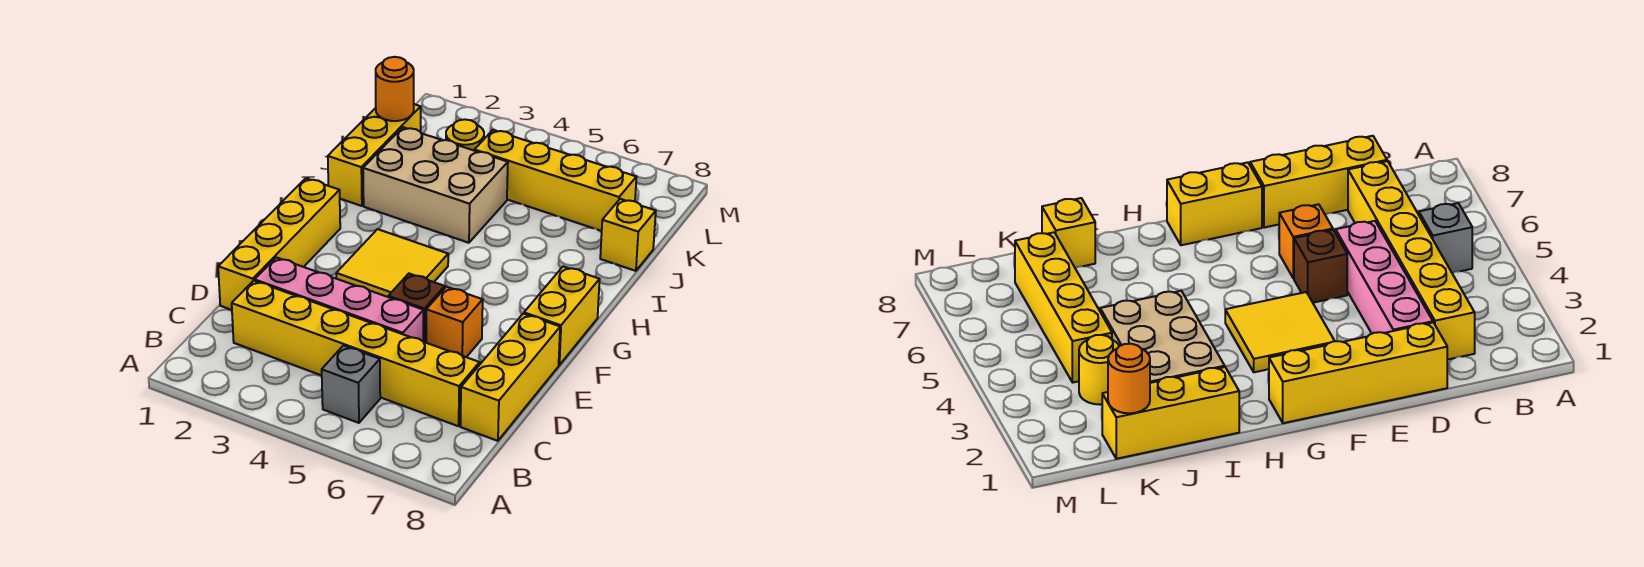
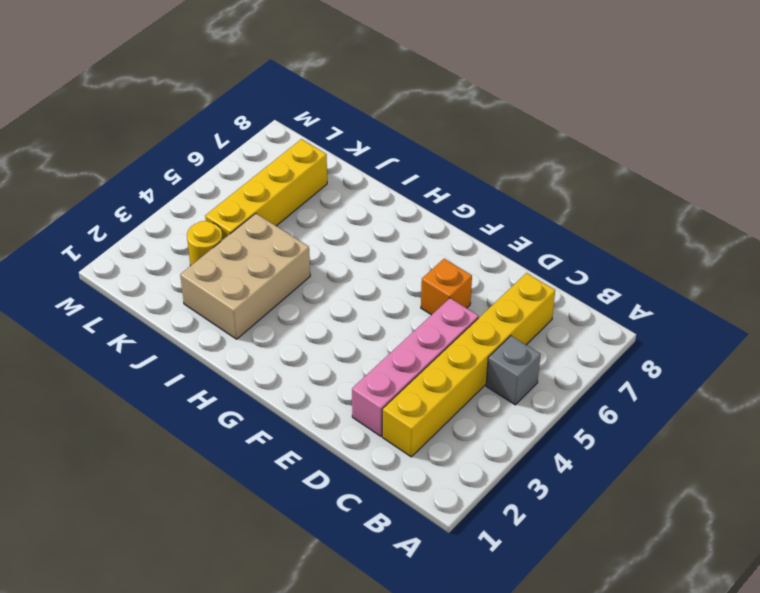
none -> yellow brick C8:E8 level 1
none -> yellow brick D1:G1 level 1
none -> brown brick E5 level 1

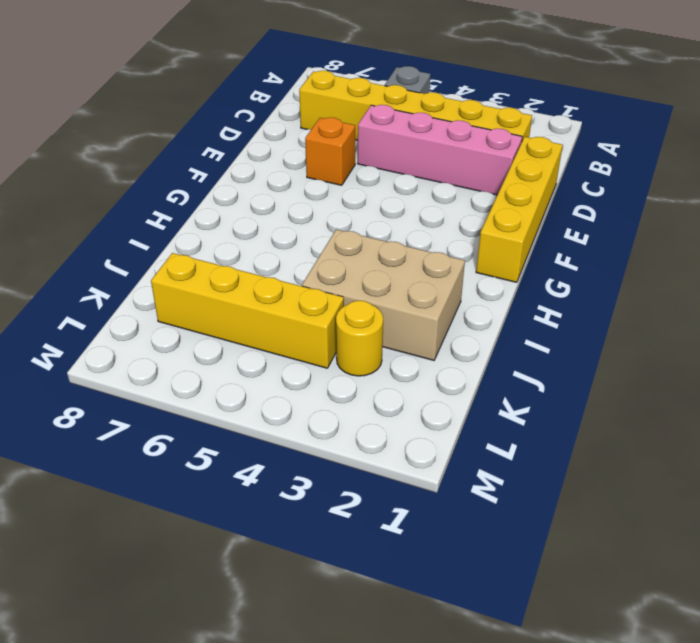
none -> yellow brick C8:E8 level 1
none -> brown brick E5 level 1
none -> yellow tile F3:G4 level 1

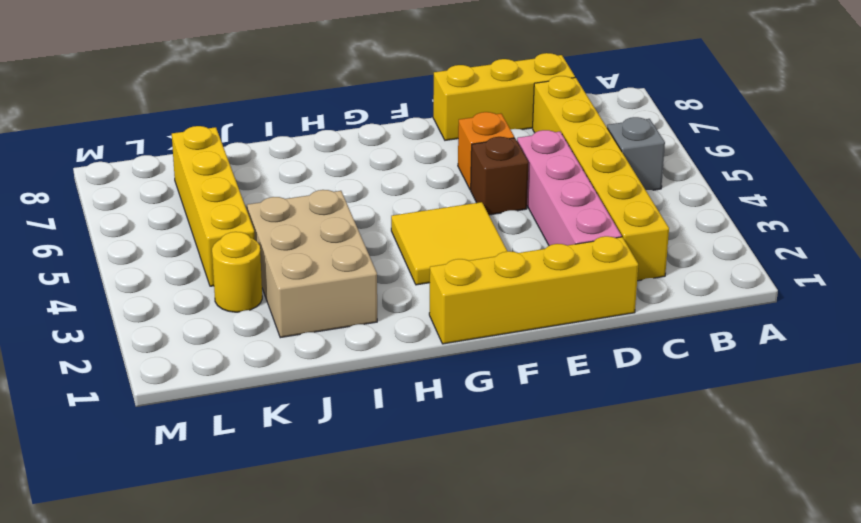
none -> yellow brick F8:G8 level 1
none -> yellow brick I1:K1 level 1
none -> yellow brick J8 level 1

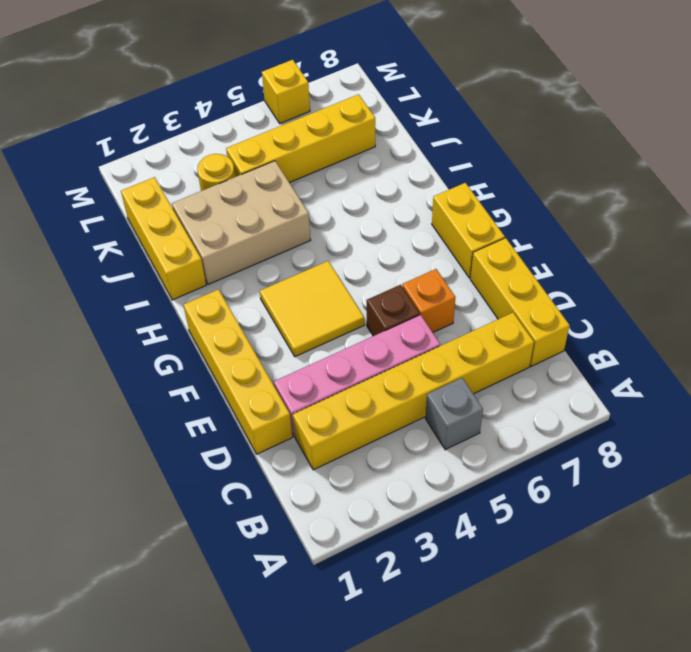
yellow brick M6 level 1 -> yellow brick J8 level 1
none -> orange round brick K1 level 2

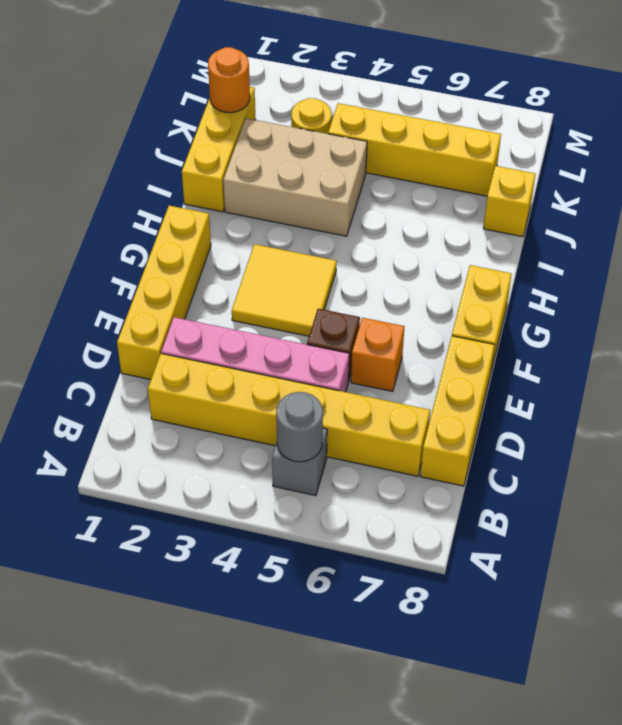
grey round brick B5 level 2 -> none

